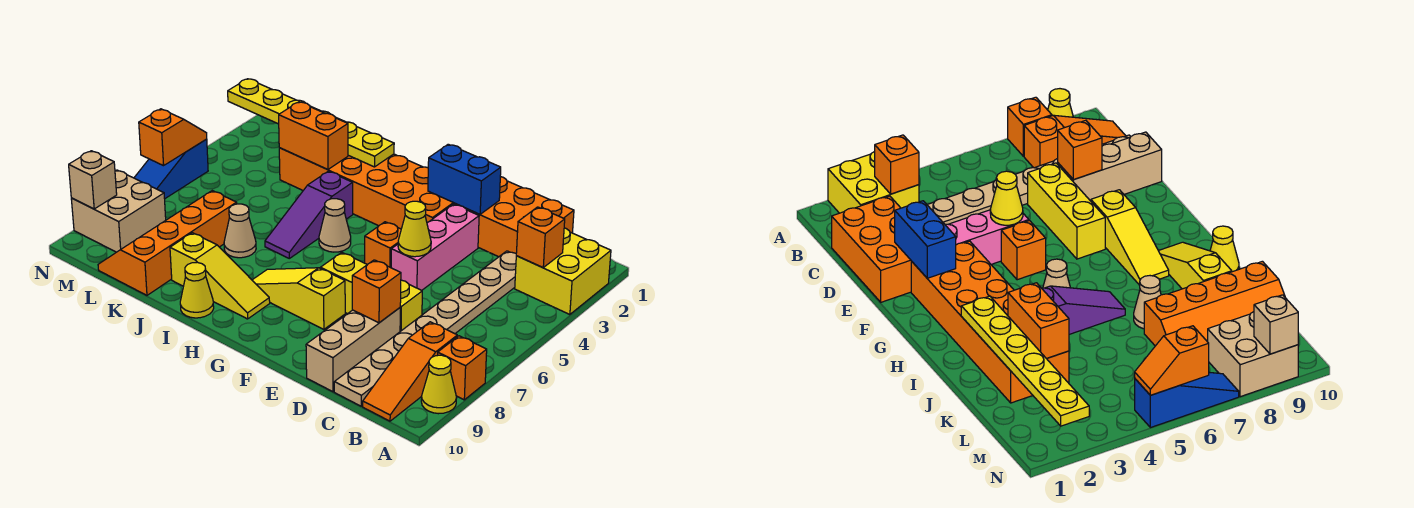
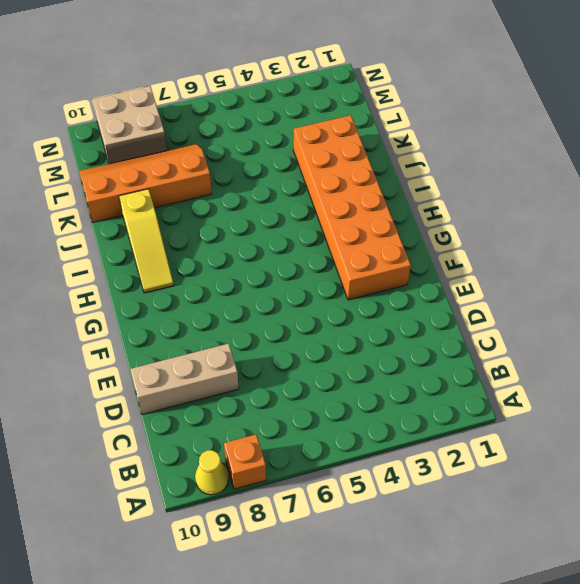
none -> yellow brick A2:B3 level 1
none -> orange slope B8:B10 level 1 top 8
none -> orange brick C1:E2 level 1

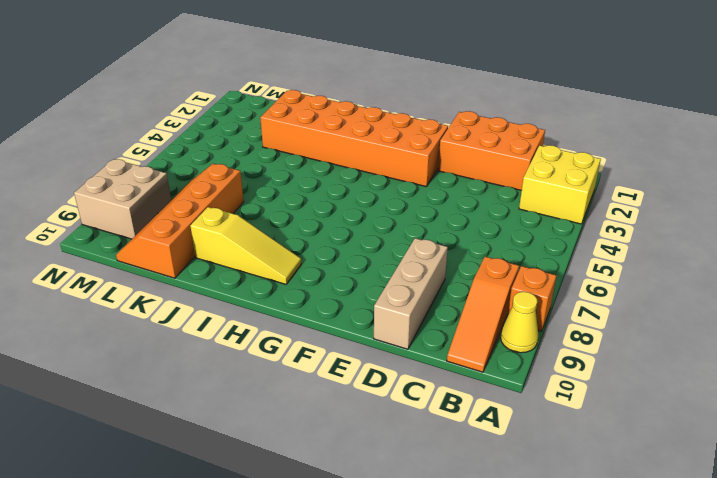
none -> tan plate C3:C10 level 1
none -> yellow brick D7:F7 level 1
none -> pink brick E3:E5 level 1

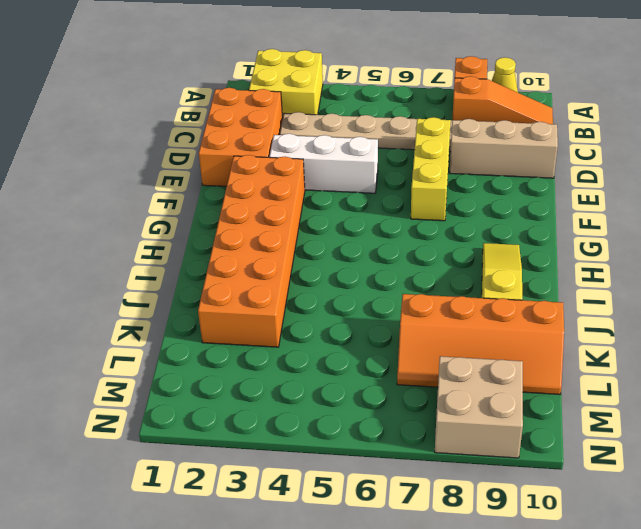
white brick E3:E5 level 1 -> pink brick E3:E5 level 1
none -> orange brick F5 level 1
none -> yellow slope F8:H8 level 1 top F
none -> tan cone H5 level 1

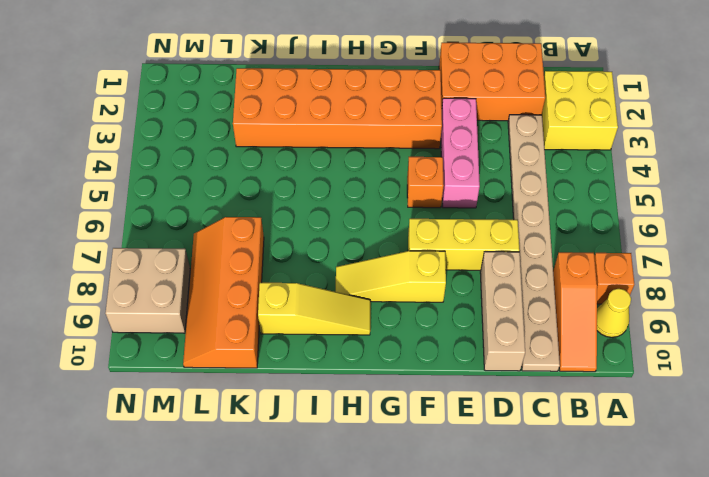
none -> tan cone H5 level 1
none -> purple slope I4:I6 level 1 top 4
none -> yellow cone I10 level 1

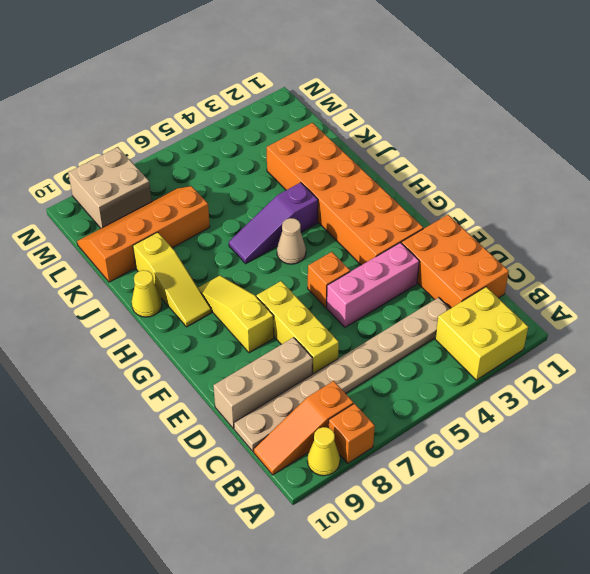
none -> tan cone J7 level 1
none -> blue slope N5:N7 level 1 top 5
none -> orange brick B3 level 2

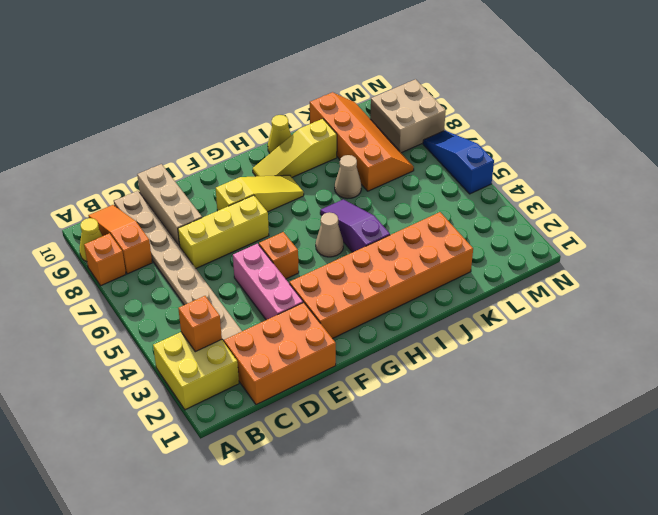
none -> orange brick D8 level 2
none -> blue brick E2:F2 level 2
none -> yellow cone E5 level 2

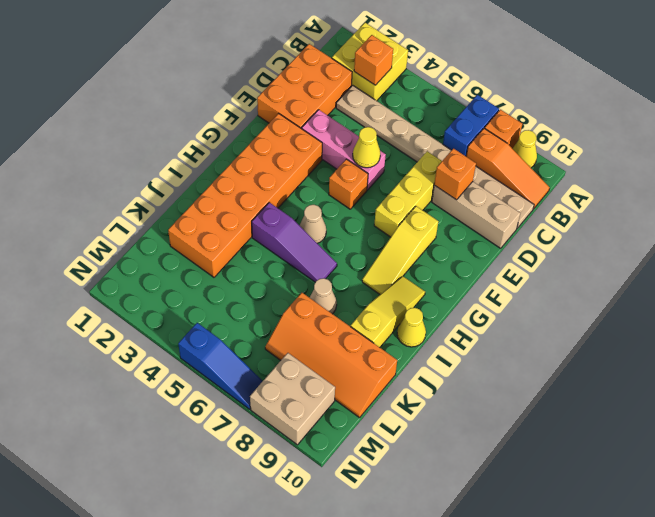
blue brick A7:B7 level 1 -> blue brick E2:F2 level 2
none -> yellow plate I2:N2 level 2
none -> orange brick J3:K3 level 2
none -> orange slope N5:N6 level 2 top 6

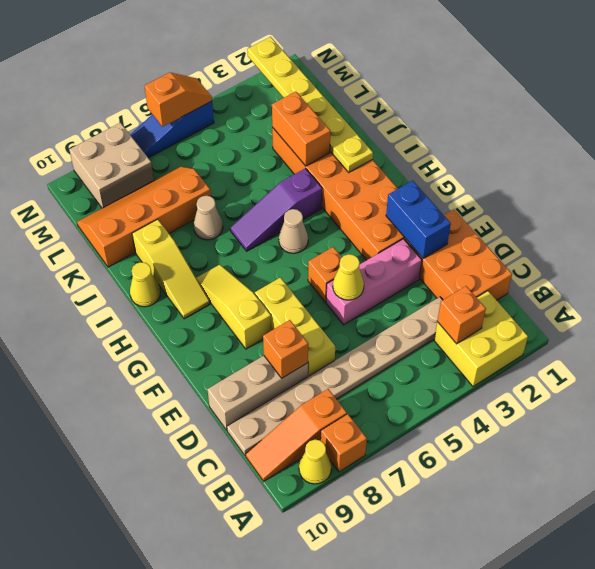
none -> tan brick N9 level 2

